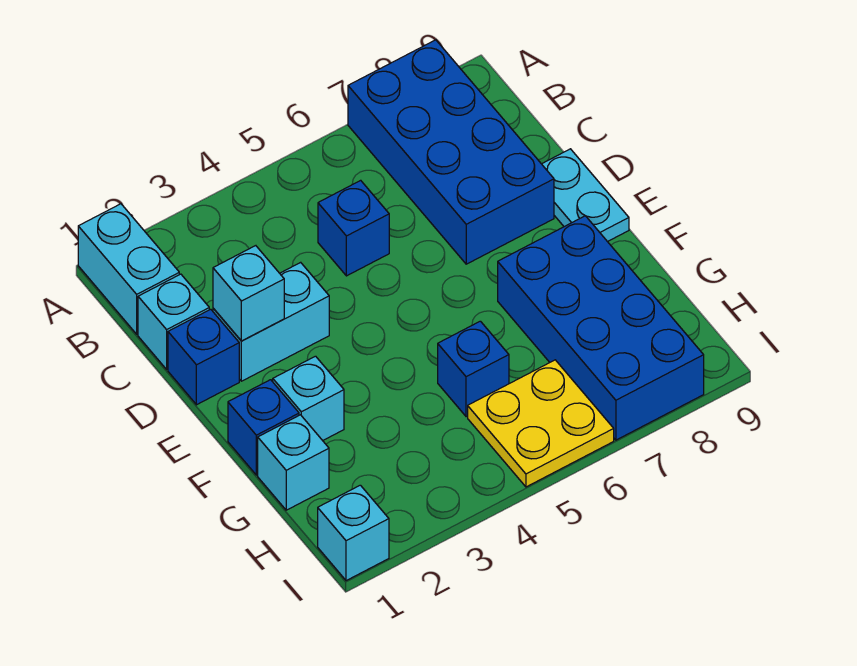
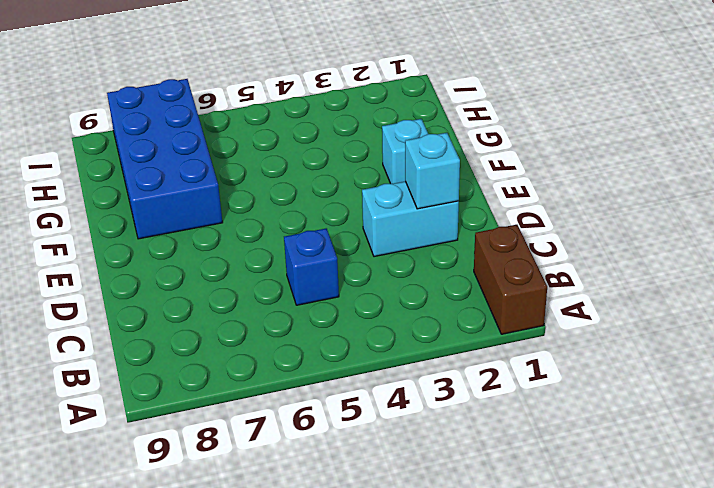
brown brick A1:B1 level 1 -> cyan brick A1:B1 level 1
none -> blue brick A7:D8 level 1
none -> cyan brick C1 level 1
none -> blue brick D1 level 1

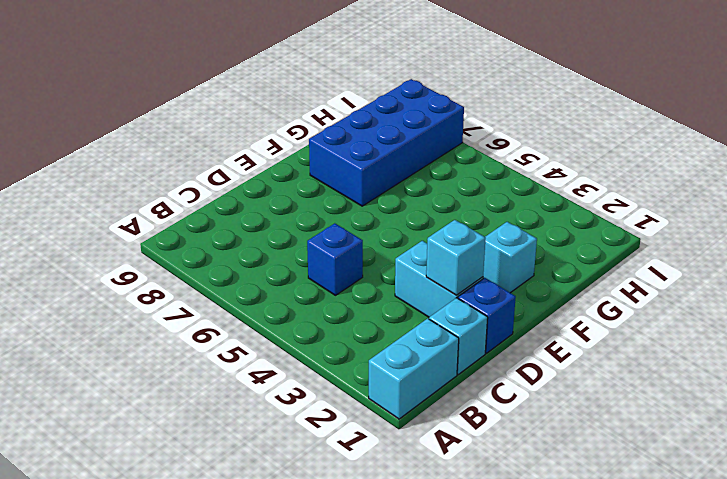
none -> blue brick A7:D8 level 1
none -> cyan plate D9:E9 level 1
none -> blue brick F1 level 1

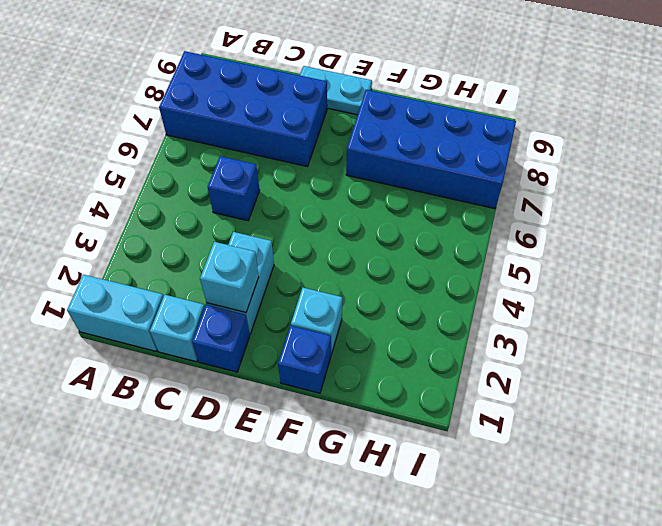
none -> cyan brick G1 level 1
none -> blue brick G5 level 1
none -> yellow plate H5:I6 level 1

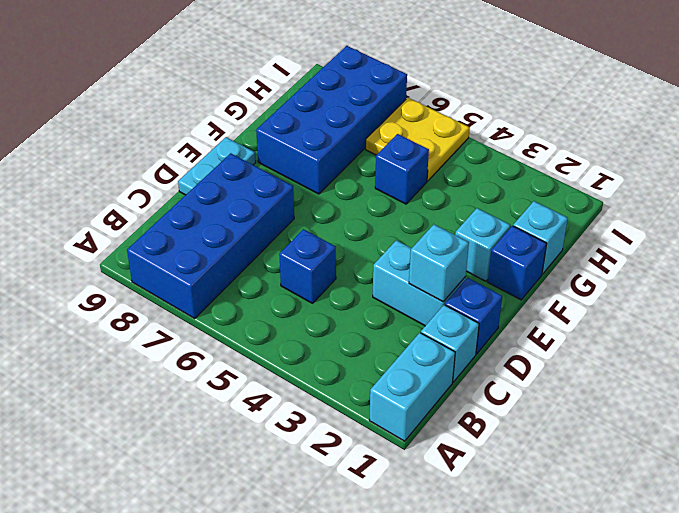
none -> cyan brick I1 level 1

